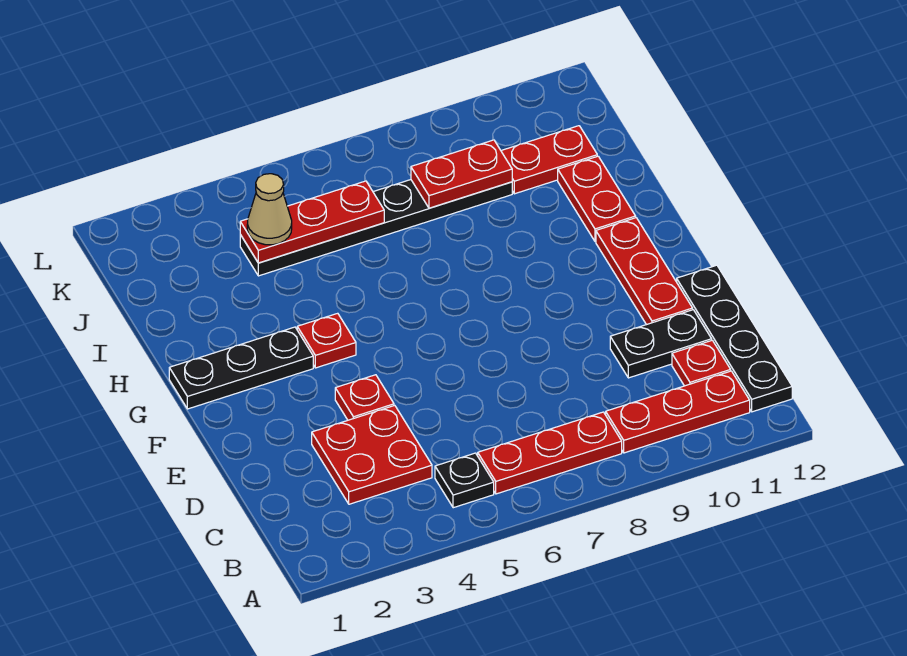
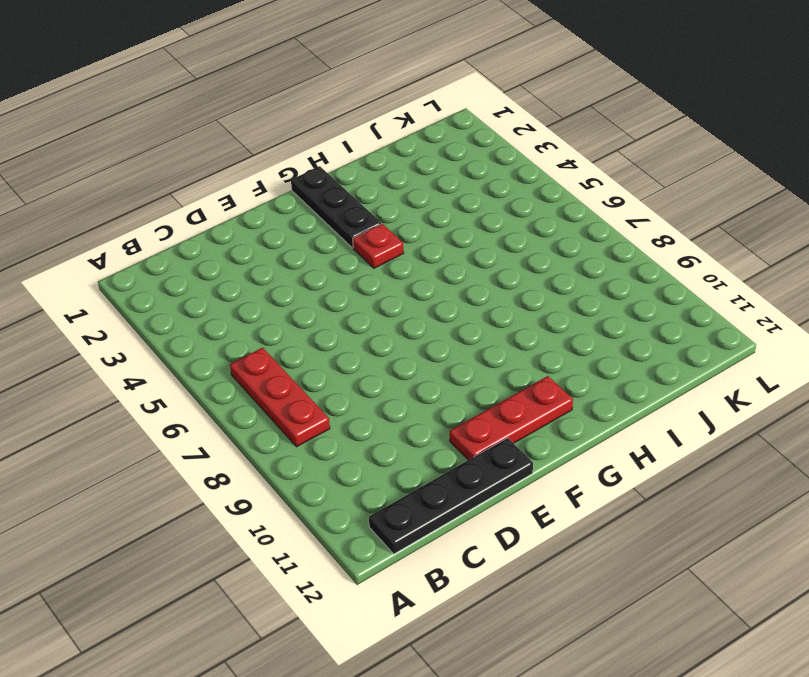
none -> black plate B5 level 1
none -> red plate B9:B11 level 1
none -> red plate C3:D4 level 1

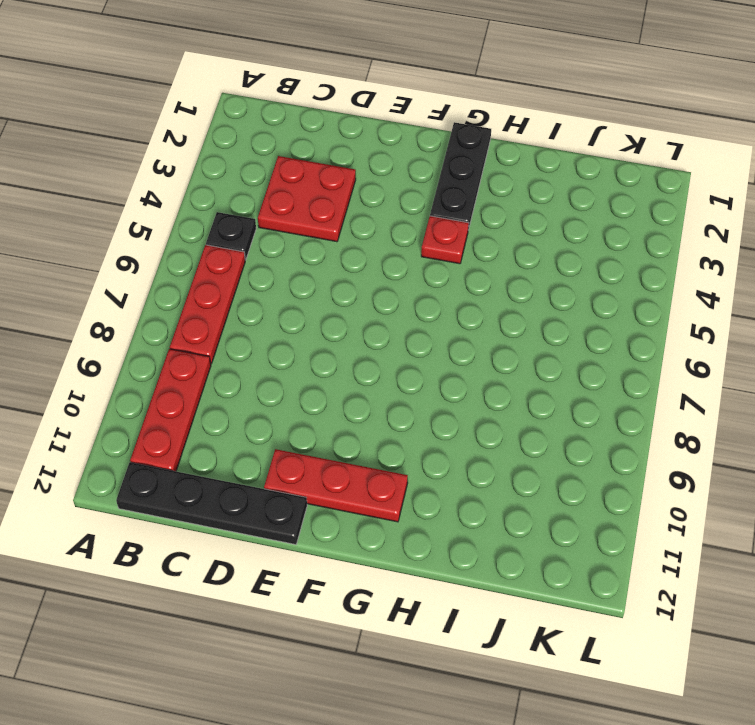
none -> red plate C11 level 1
none -> black plate D10:D11 level 1
none -> red plate E4 level 1

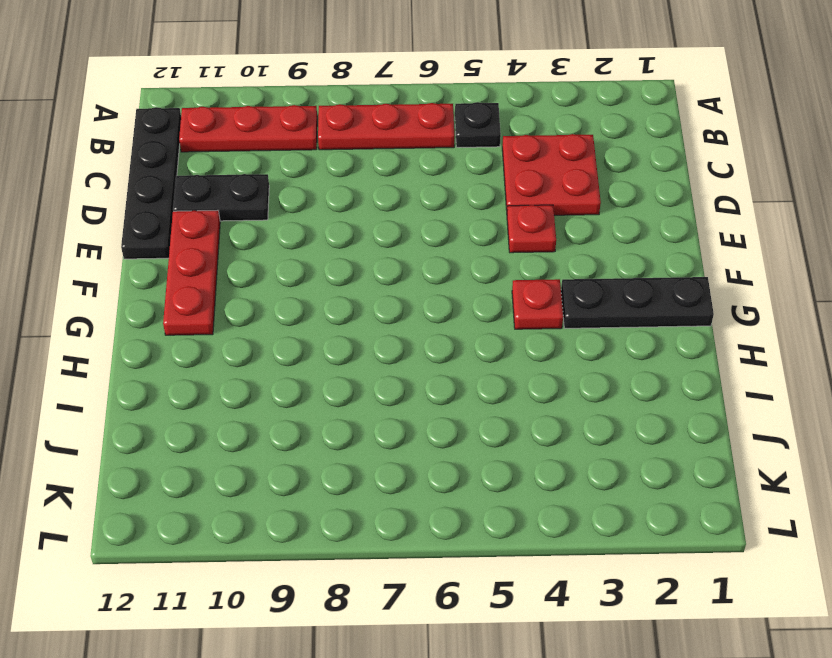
none -> red plate C11 level 1
none -> red plate H11:I11 level 1
none -> black plate J4:J9 level 1

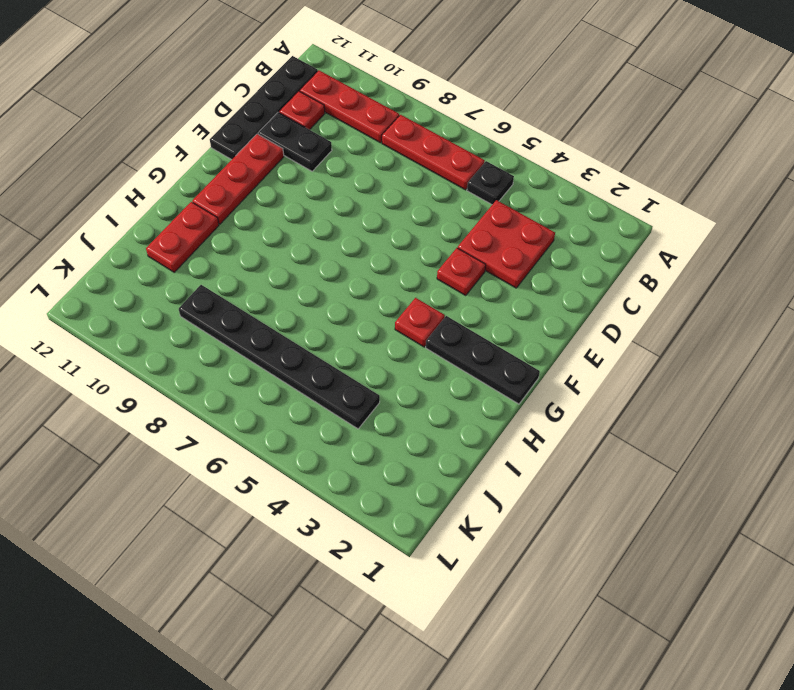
none -> red plate J10:J11 level 1
none -> red plate J4:J6 level 2
none -> red plate J8:J9 level 2

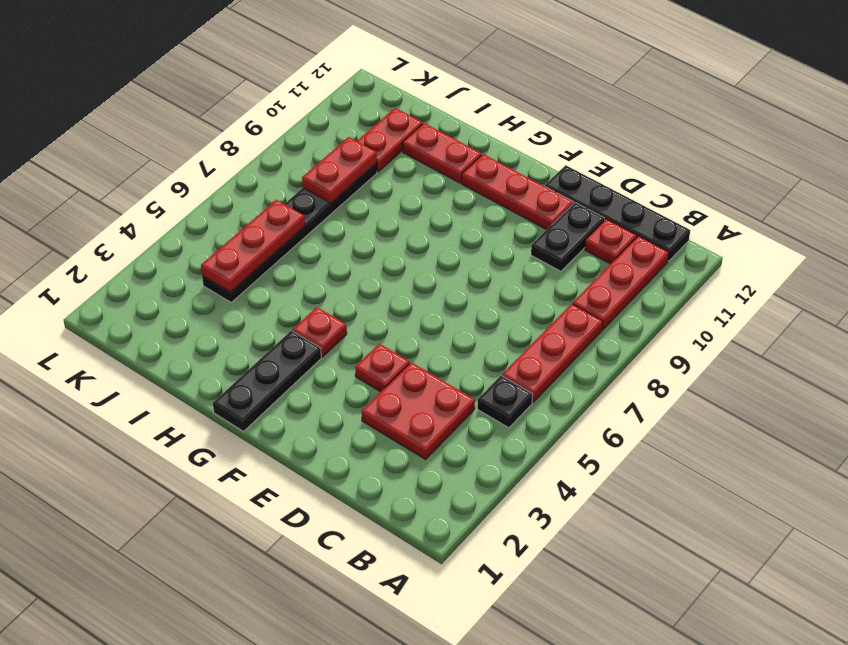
none -> tan cone J4 level 3

